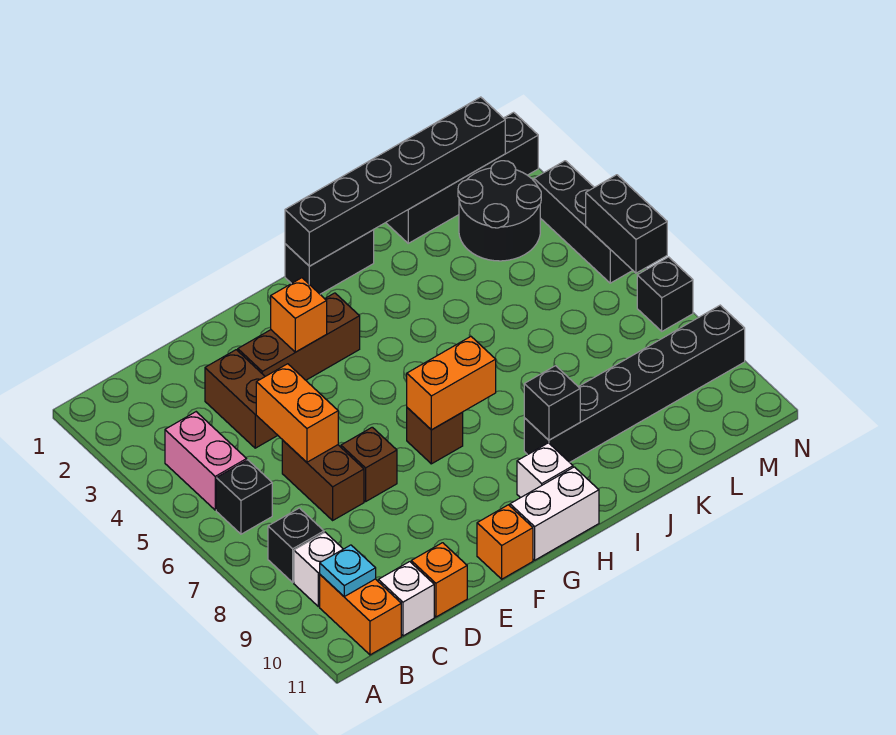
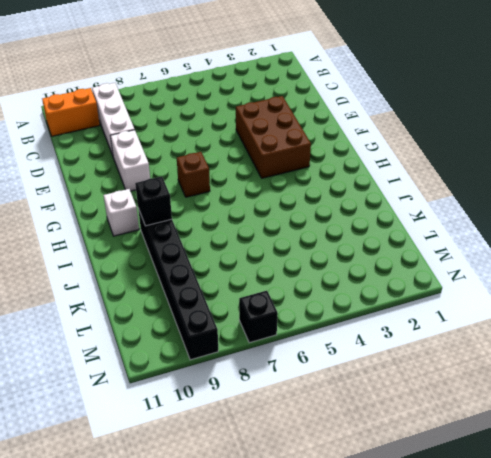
white brick B9:D9 level 1 -> white brick B9 level 1
brown brick E3:G4 level 1 -> brown brick E3:G3 level 1
white brick E9:F9 level 1 -> white brick G11:H11 level 1
none -> pink brick B4:B5 level 1
none -> black brick B6 level 1
none -> black brick B8 level 1

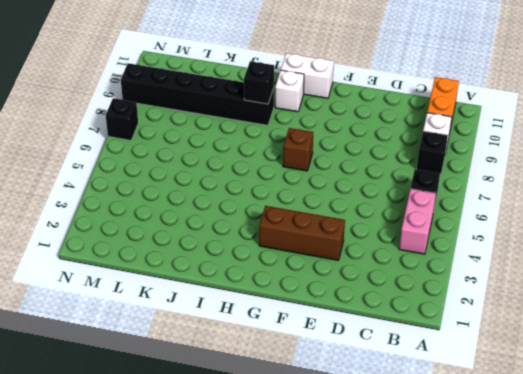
none -> white brick C11 level 1
none -> brown brick D3:D4 level 1
none -> brown brick D6:D7 level 1

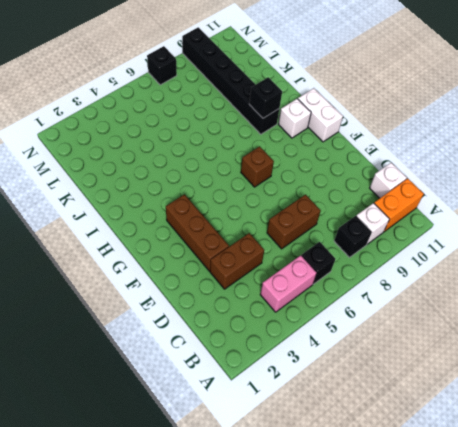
none -> orange brick D11 level 1
none -> brown brick E7 level 1
none -> orange brick F11 level 1

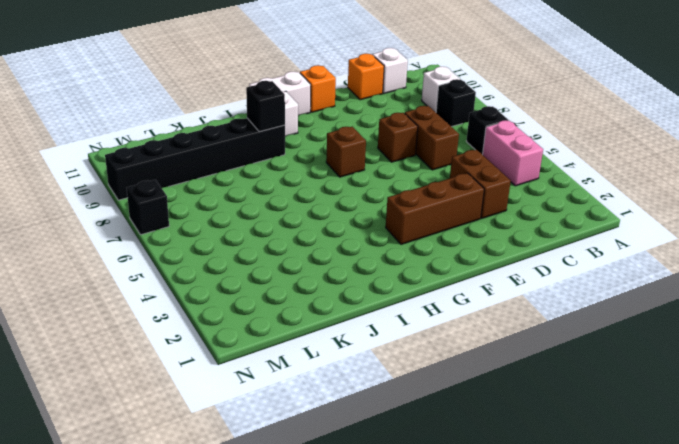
none -> orange brick B10:B11 level 1
none -> black brick H1:I1 level 1
none -> black brick K1:N1 level 1

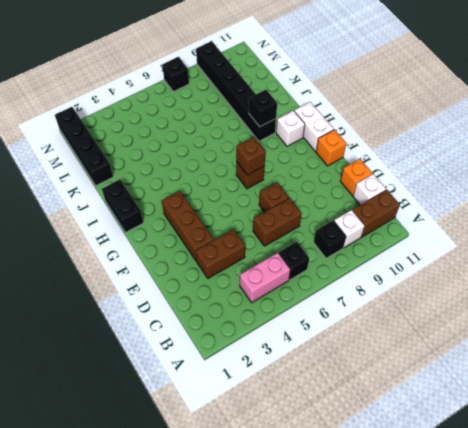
brown brick B10:B11 level 1 -> orange brick B10:B11 level 1
brown brick G7 level 2 -> orange brick G7:H7 level 2
none -> black round brick L2:M3 level 1
none -> black brick N3:N5 level 1
none -> cyan plate B10 level 2

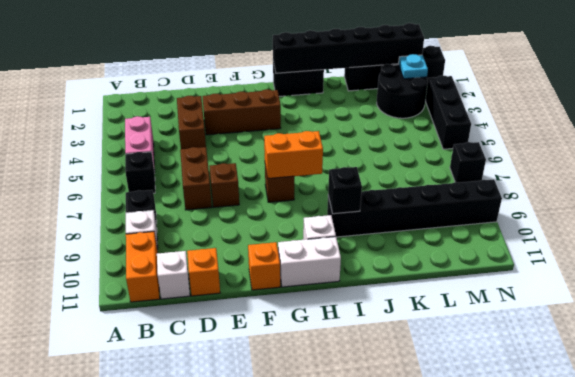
cyan plate M2 level 2 -> cyan plate B10 level 2
none -> orange brick D5:D6 level 2
none -> orange brick F3 level 2
none -> black brick N5:N6 level 2

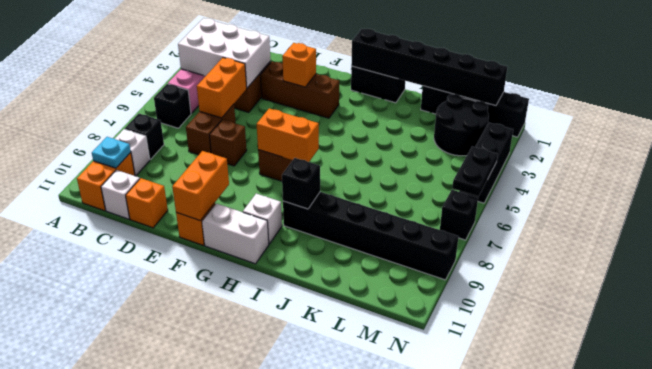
white brick B3:D4 level 2 -> none
orange brick F10:F11 level 2 -> none
black plate N5:N6 level 2 -> black brick N5:N6 level 2

